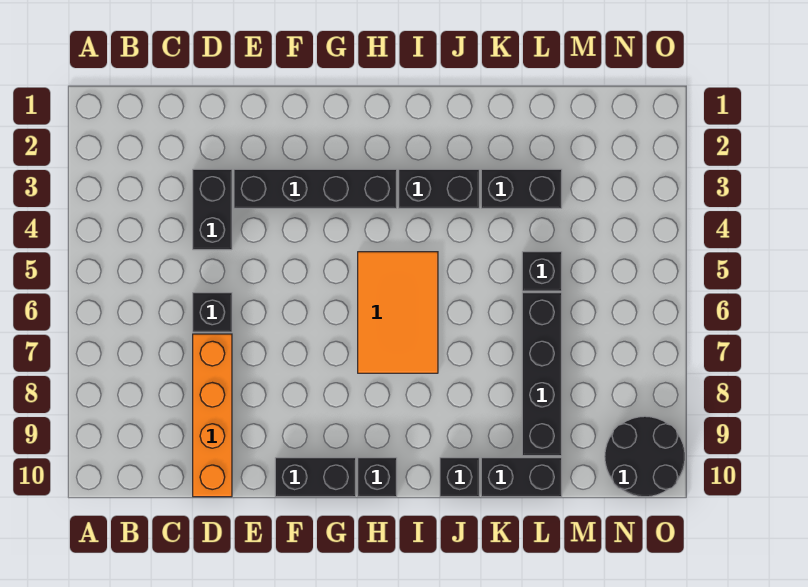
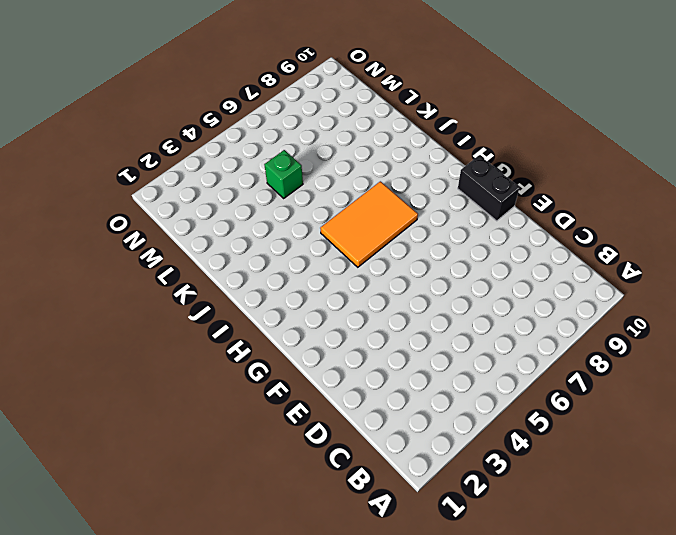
green brick L5 level 1 -> black brick L5 level 1
none -> black brick D3:D4 level 1
none -> black brick D6 level 1
none -> orange brick D7:D10 level 1

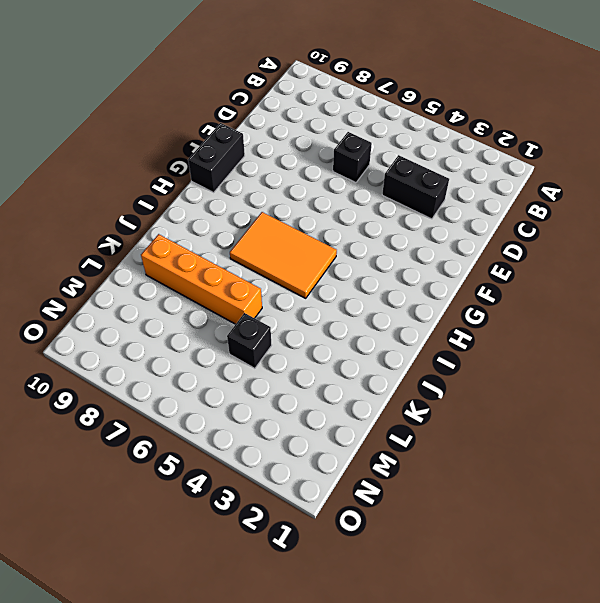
orange brick K6:K9 level 1 -> orange brick D7:D10 level 1
none -> black brick E3:H3 level 1
none -> black brick H10 level 1
none -> black brick I3:J3 level 1

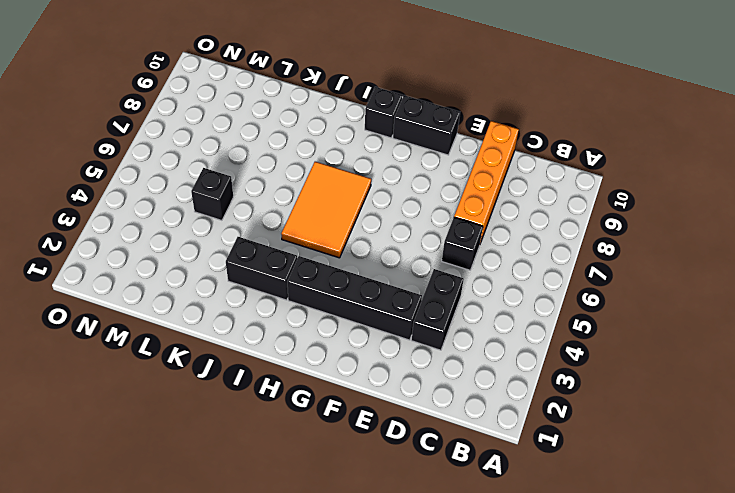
none -> black brick J10 level 1
none -> black brick K3:L3 level 1
none -> black brick K10:L10 level 1

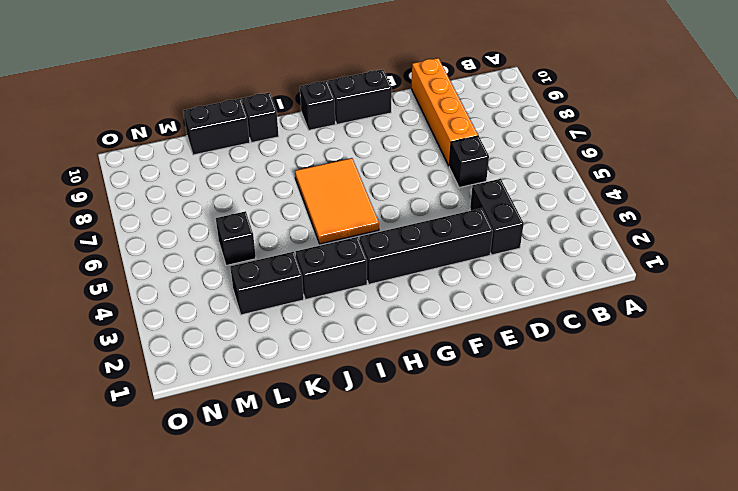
none -> black brick L6:L9 level 1
none -> black round brick N9:O10 level 1

